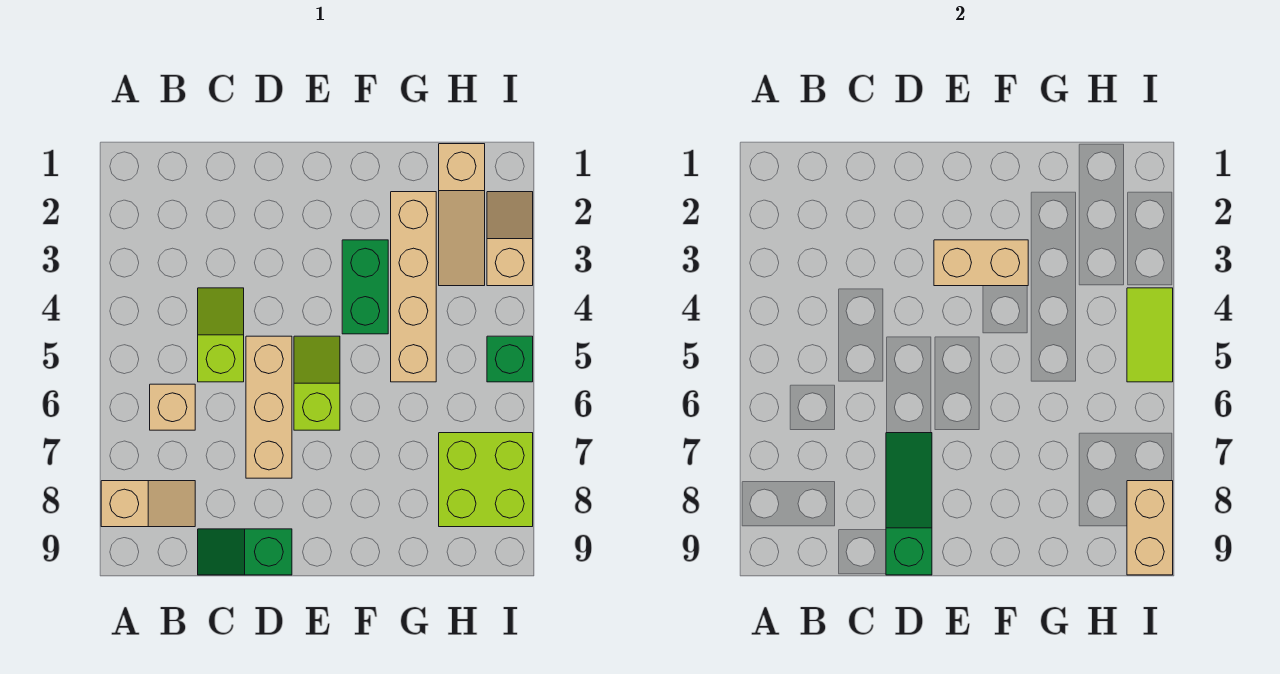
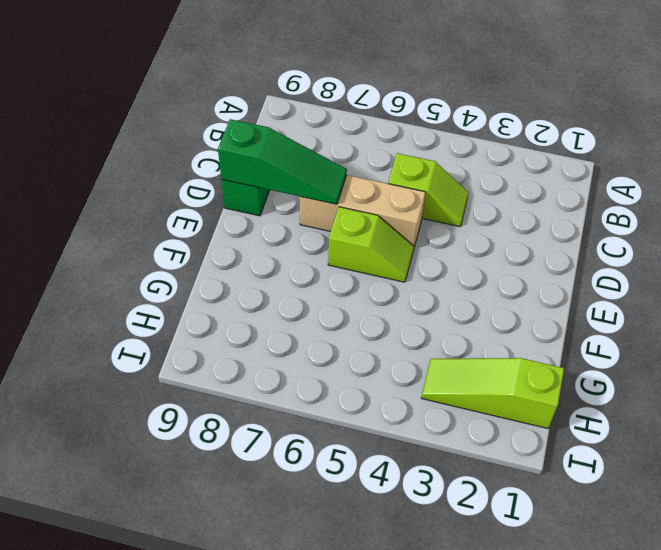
lime slope H1:H3 level 1 top 1 -> tan slope H1:H3 level 1 top 1
none -> tan slope A8:B8 level 1 top A
none -> tan brick B6 level 1
none -> green brick F3:F4 level 1

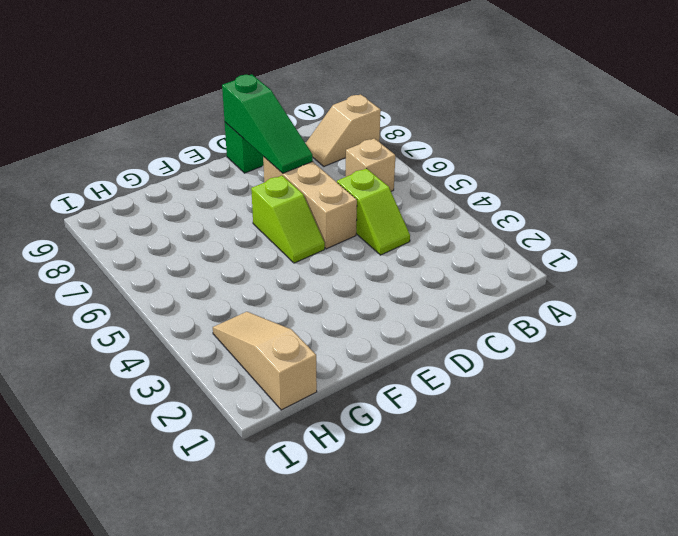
none -> green brick F3:F4 level 1
none -> tan brick G2:G5 level 1
none -> lime brick H7:I8 level 1

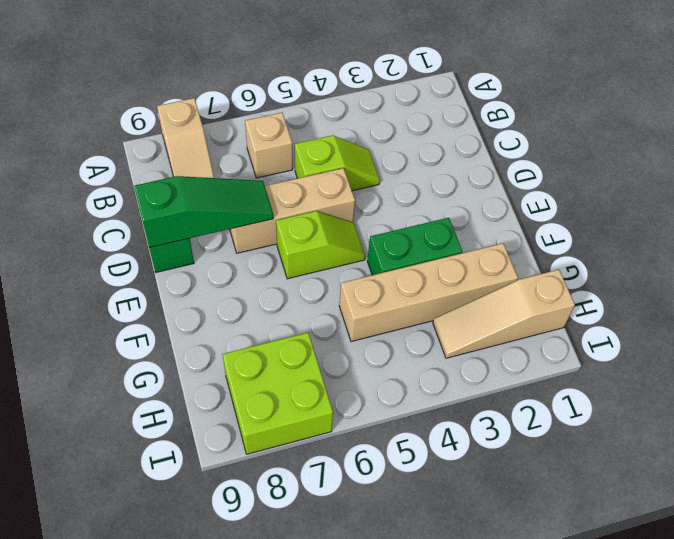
none -> tan slope I2:I3 level 1 top 3
none -> green brick I5 level 1
none -> tan brick E3:F3 level 2

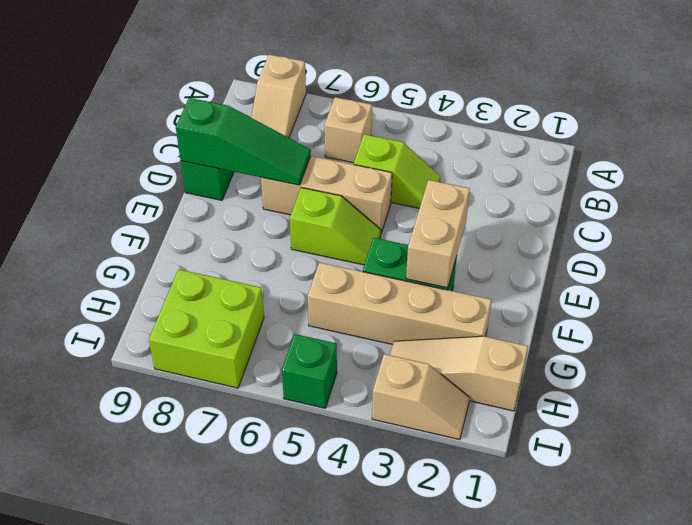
none -> lime tile I4:I5 level 2
none -> tan brick I8:I9 level 2

